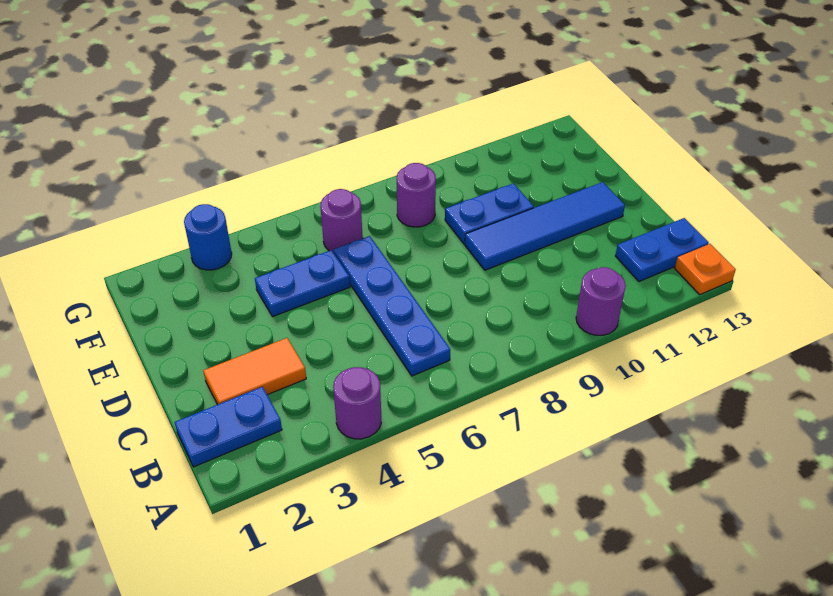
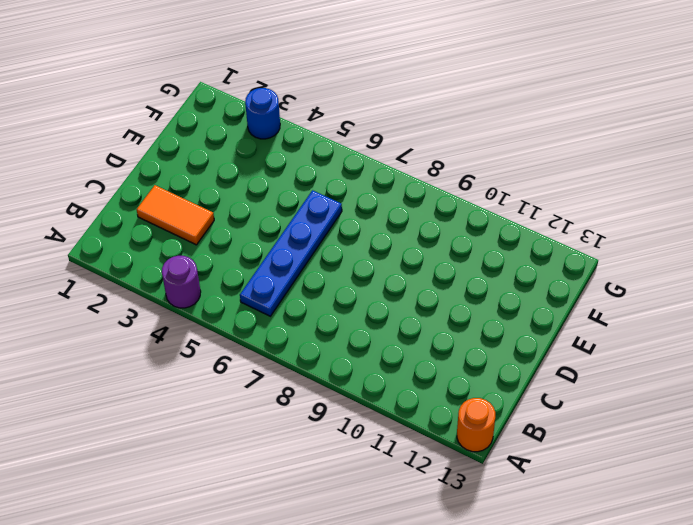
orange round brick A13 level 1 -> orange plate A13 level 1
none -> purple round brick A10 level 1
none -> blue plate B1:B2 level 1
none -> blue plate B12:B13 level 1

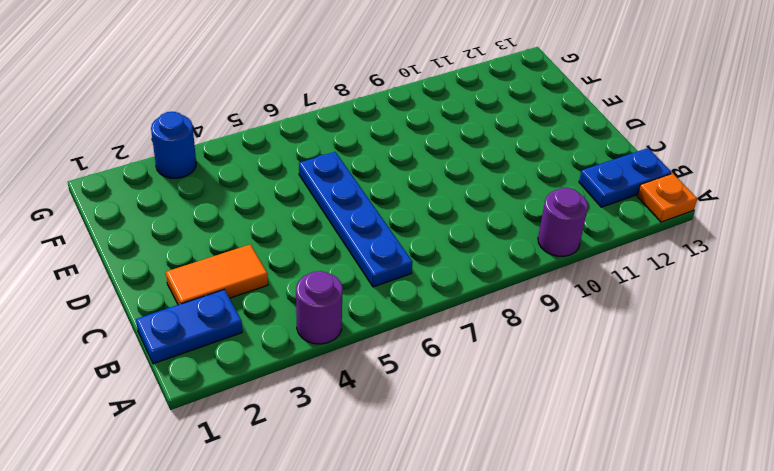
none -> blue tile D9:D12 level 1
none -> blue plate E4:E5 level 1
none -> blue plate E9:E10 level 1

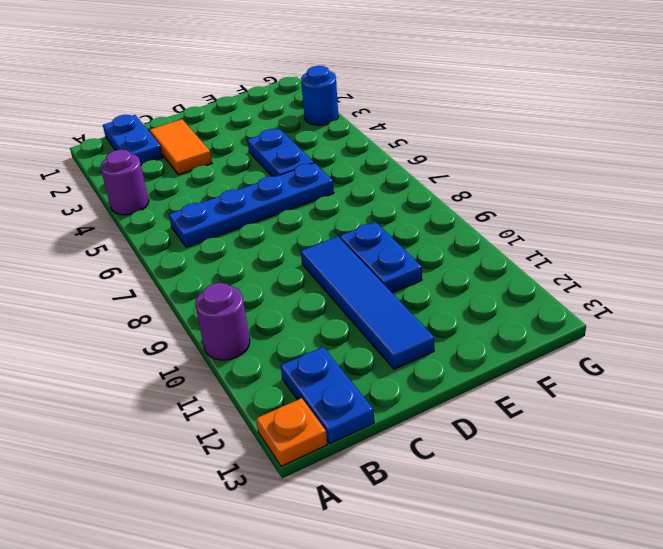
none -> purple round brick F6 level 1
none -> purple round brick F8 level 1

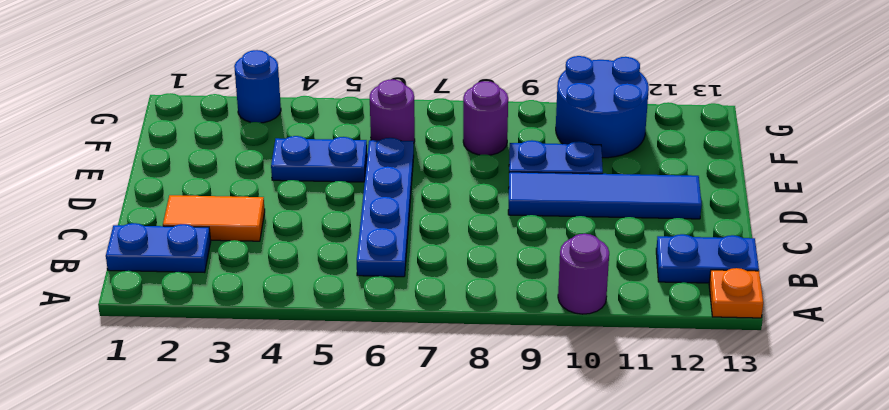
blue round brick F10:G11 level 1 -> none
none -> purple round brick A4 level 1

